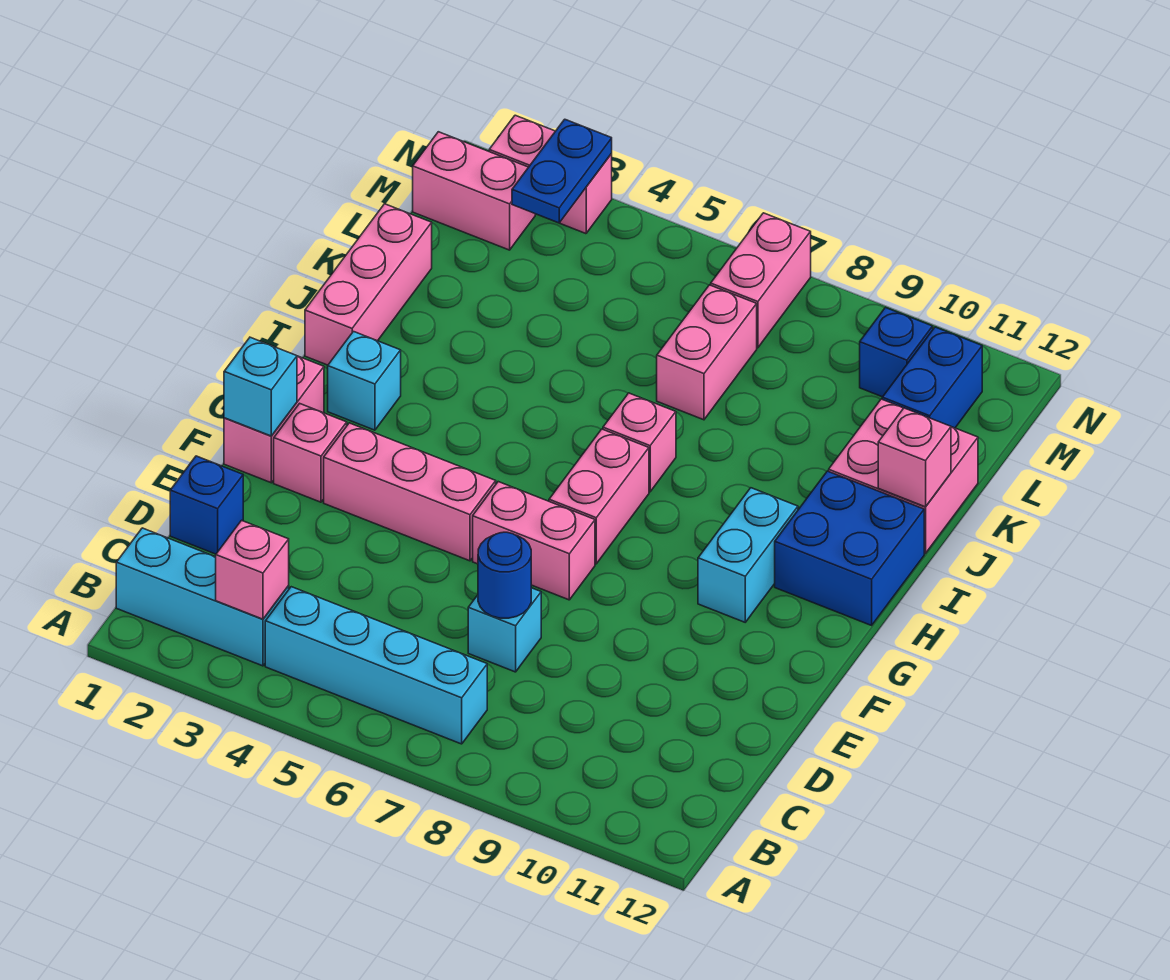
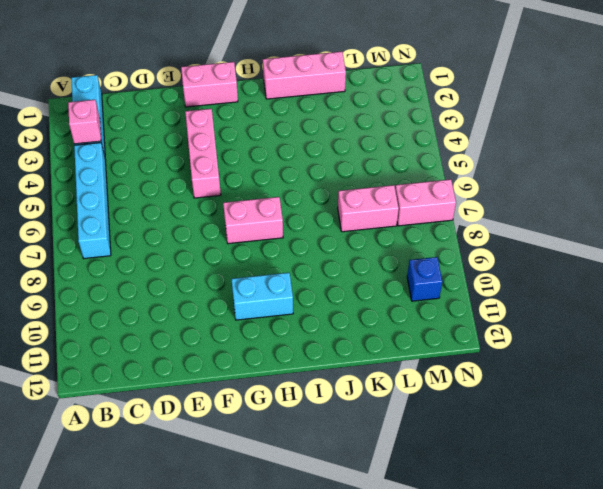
none -> blue brick D1 level 1
none -> cyan brick D7 level 1
none -> pink brick F2 level 1

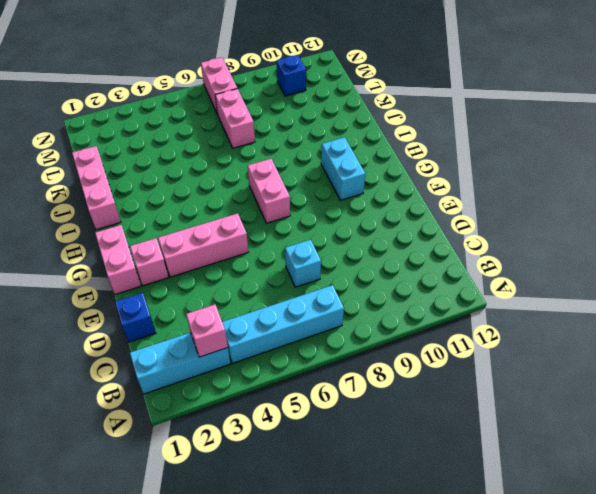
none -> pink brick F6:F7 level 1
none -> cyan brick H2 level 1
none -> blue brick H11:I12 level 1

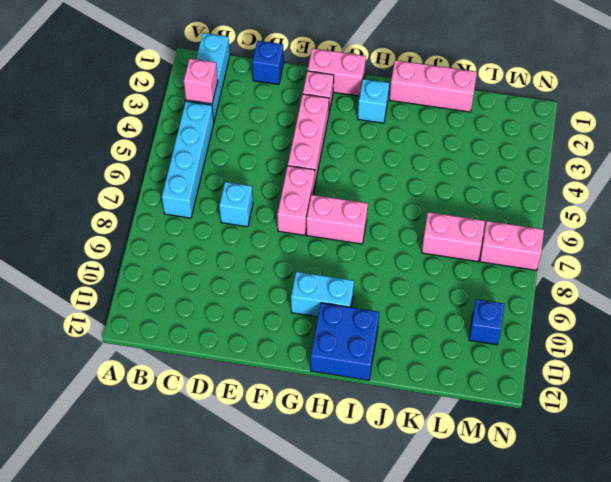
none -> pink brick I7 level 1
none -> pink brick J11:K12 level 1
none -> blue brick L11:M11 level 1

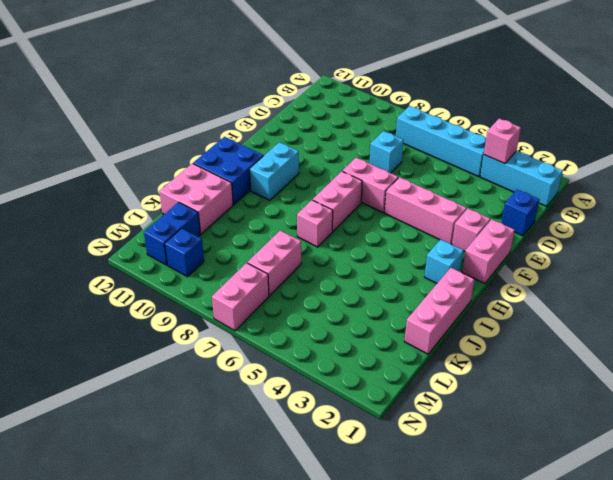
none -> pink brick M1:M2 level 1
none -> pink brick N2:N3 level 1
none -> blue round brick D7 level 2

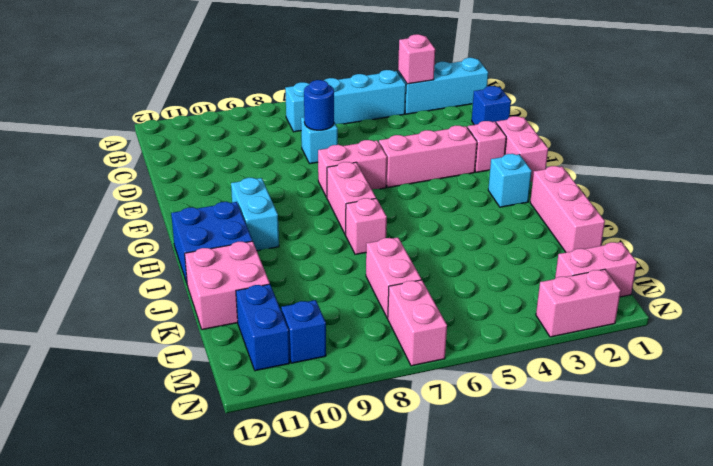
none -> cyan brick F1 level 2
none -> pink brick J12 level 2
none -> blue plate M3:N3 level 2

